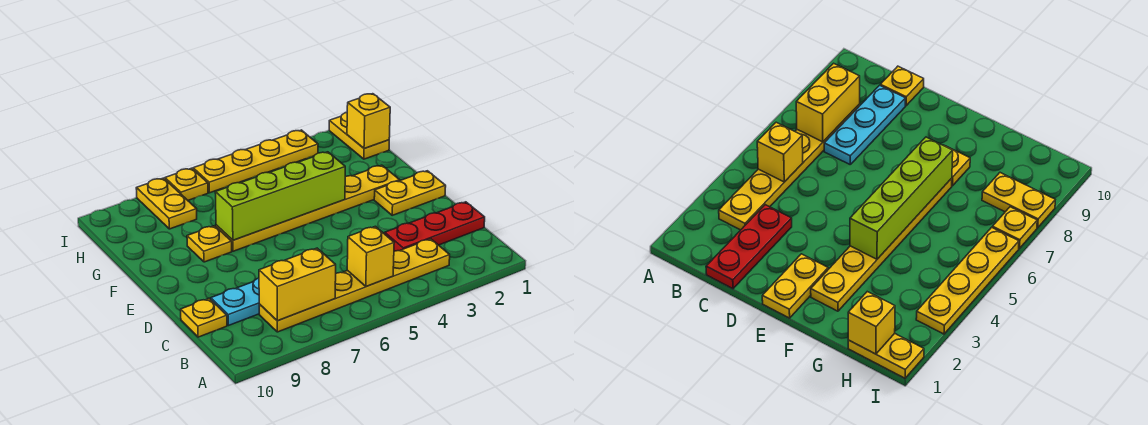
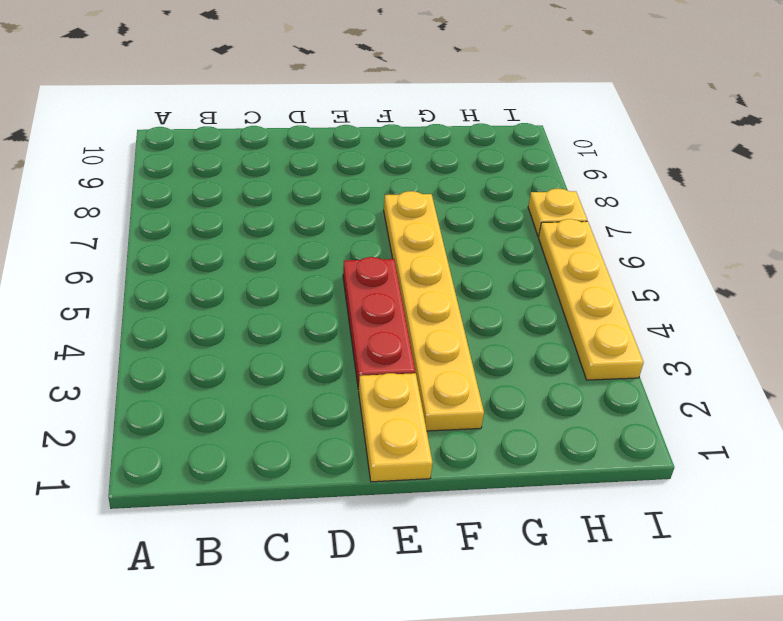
red plate E3:E5 level 1 -> red plate C1:C3 level 1
none -> yellow plate B3:B8 level 1
none -> cyan plate C7:C9 level 1
none -> yellow plate C10 level 1

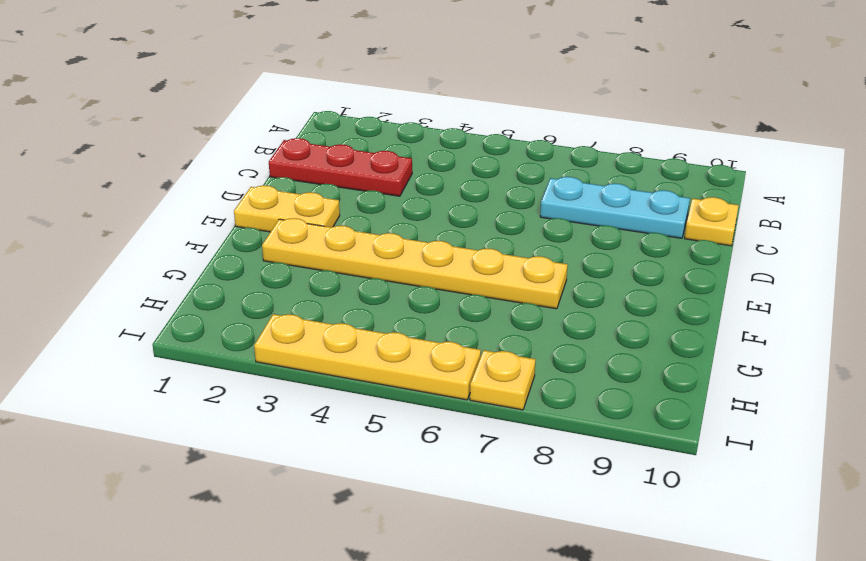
none -> yellow plate B3:B8 level 1
none -> yellow plate F8 level 1
none -> yellow plate H1:I1 level 1

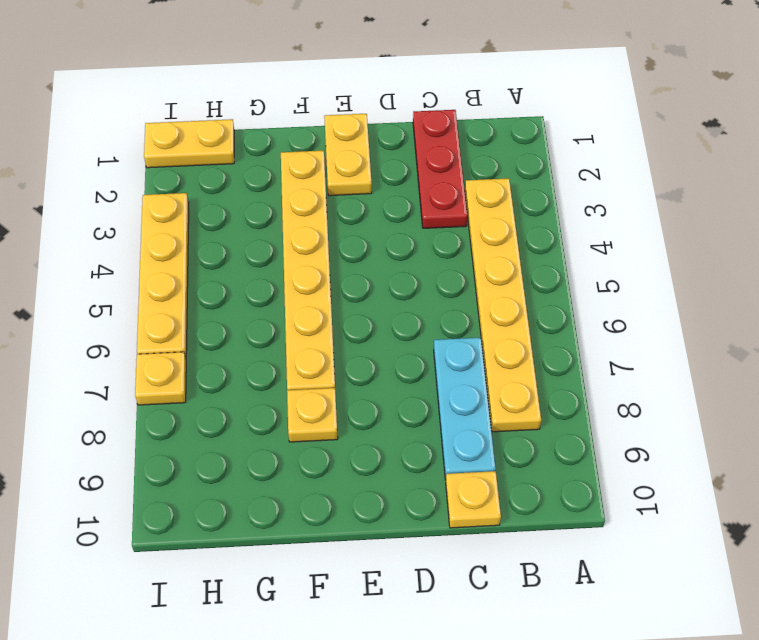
none -> yellow plate H8:I8 level 1
none -> yellow brick B5 level 2
none -> yellow brick B7:B8 level 2

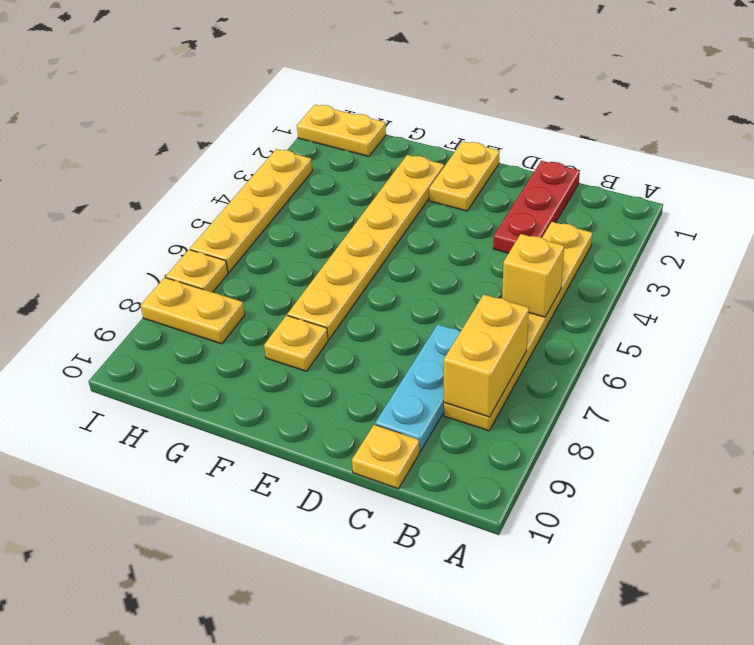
none -> lime brick F4:F7 level 2
none -> yellow brick H1 level 2

